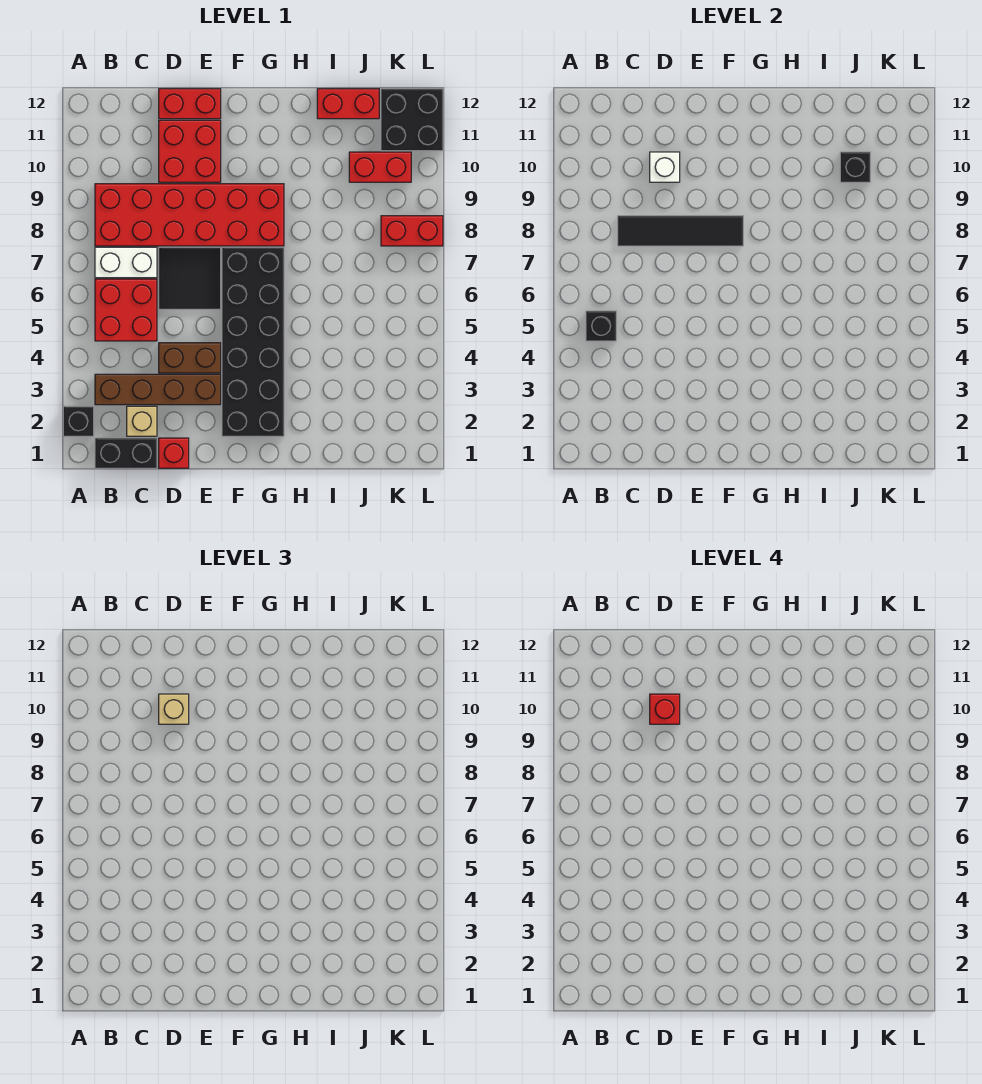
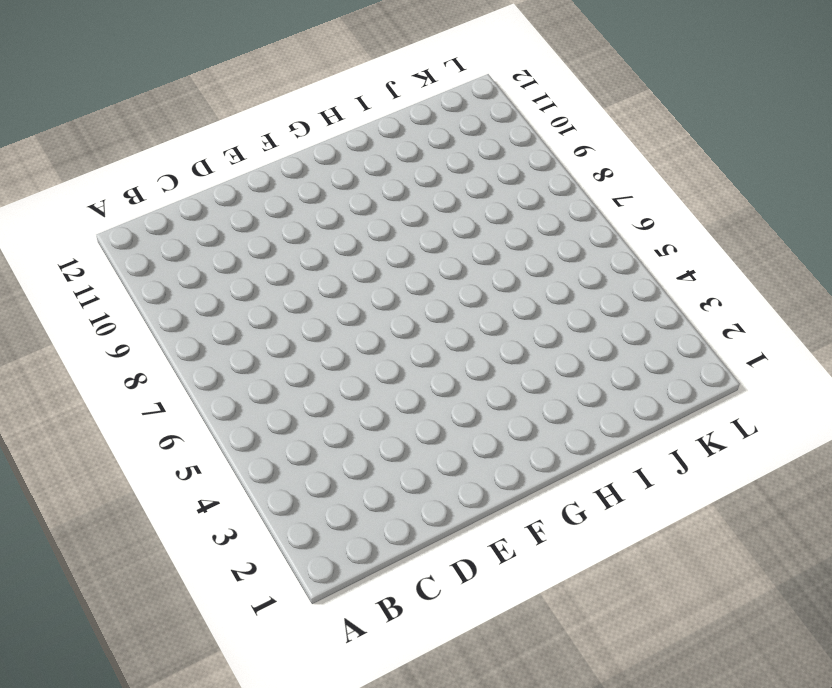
none -> black brick A2 level 1
none -> black brick B1:C1 level 1
none -> brown brick B3:E3 level 1

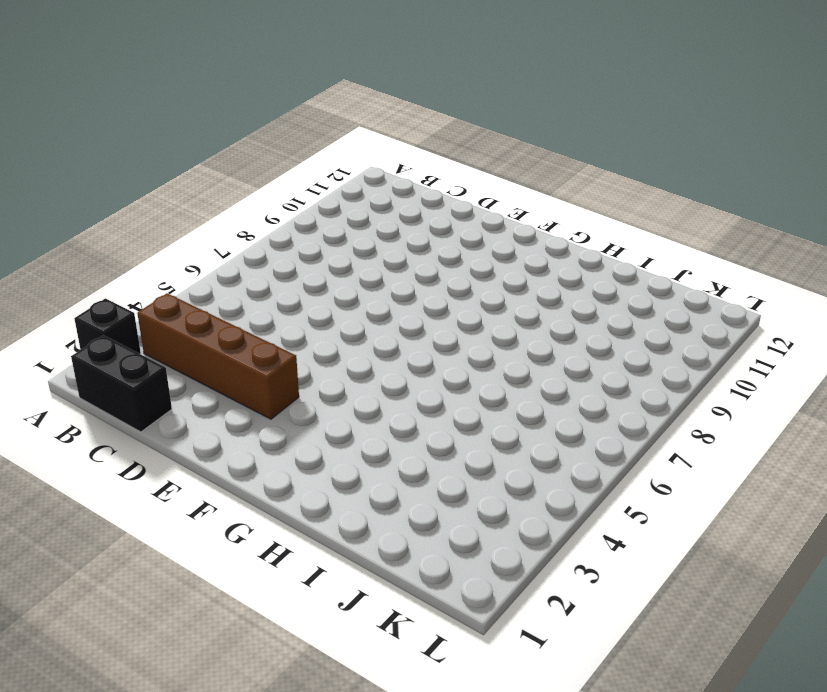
none -> red brick B5:C6 level 1
none -> white brick B7:C7 level 1
none -> red brick B8:G9 level 1

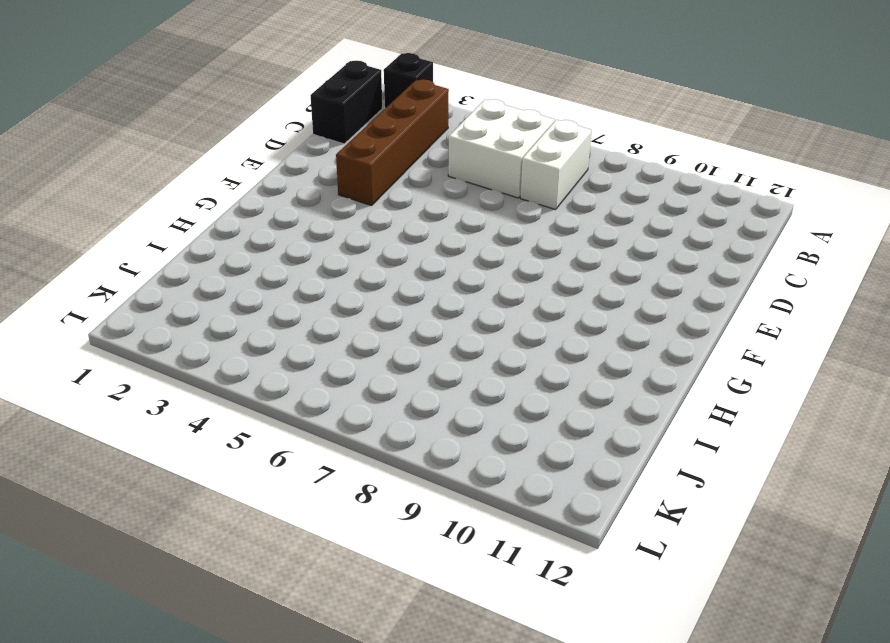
white brick B5:C6 level 1 -> red brick B5:C6 level 1
none -> red brick B8:G9 level 1
none -> tan brick C2 level 1
none -> red brick D1 level 1

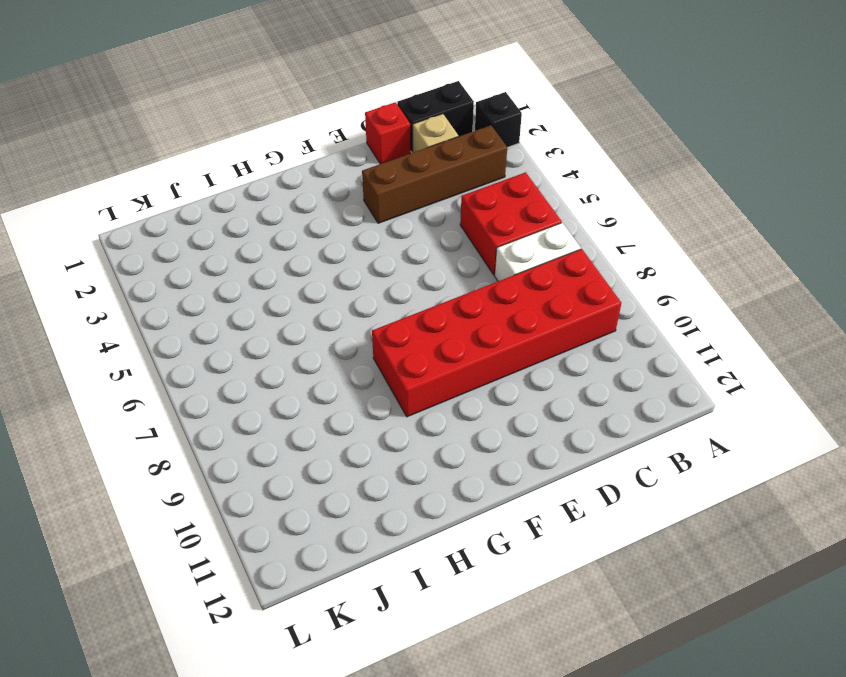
none -> brown brick D4:E4 level 1
none -> black tile D6:E7 level 1
none -> red brick D10:E11 level 1

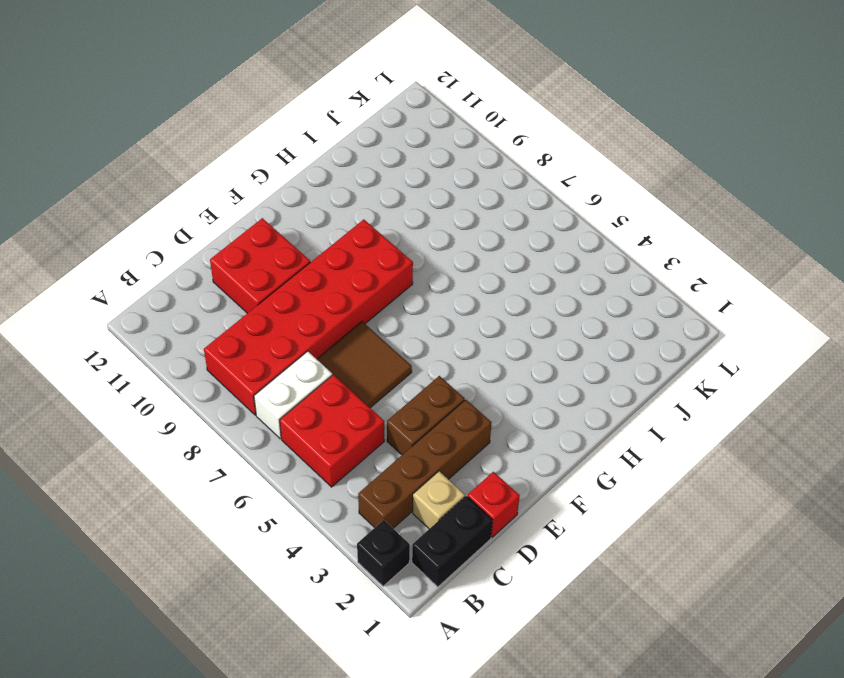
brown tile D6:E7 level 1 -> black tile D6:E7 level 1
none -> red brick D12:E12 level 1
none -> black brick F2:G7 level 1
none -> red brick I12:J12 level 1

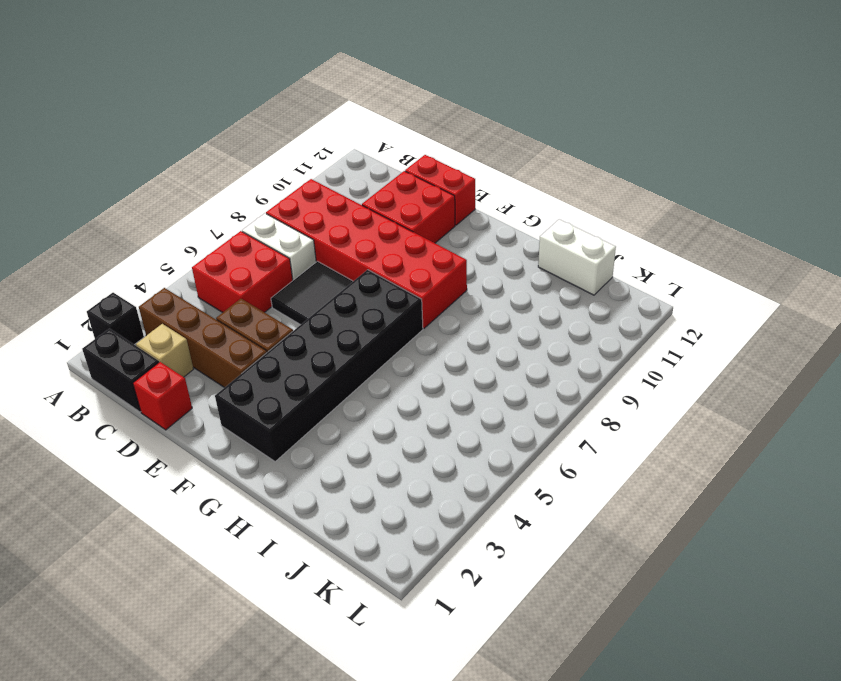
white brick I12:J12 level 1 -> red brick I12:J12 level 1
none -> red brick J10:K10 level 1
none -> red brick K8:L8 level 1
none -> black brick K11:L12 level 1

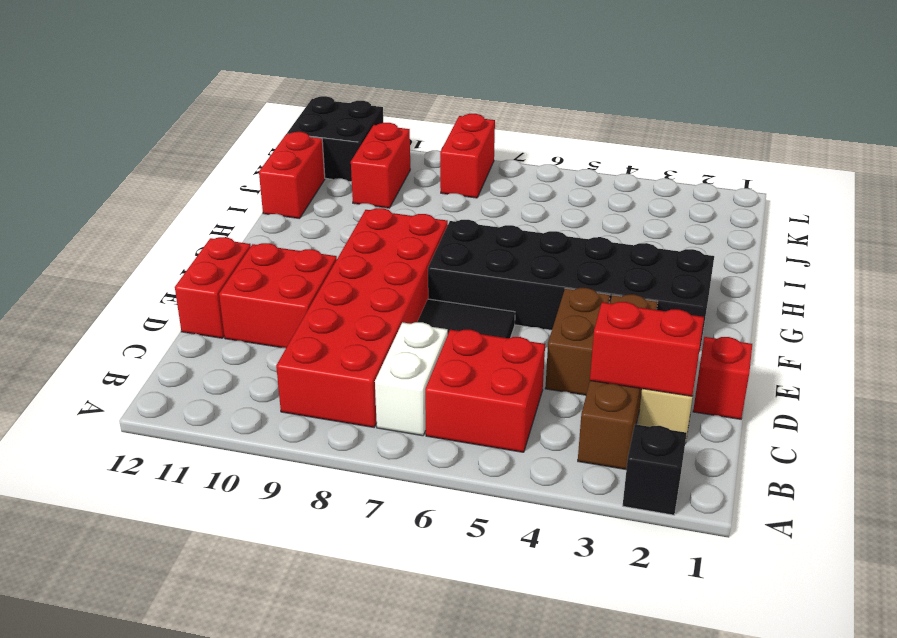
red brick C2:C3 level 2 -> none
none -> black brick B1:C1 level 1
none -> black brick B5 level 2
none -> black tile C8:F8 level 2

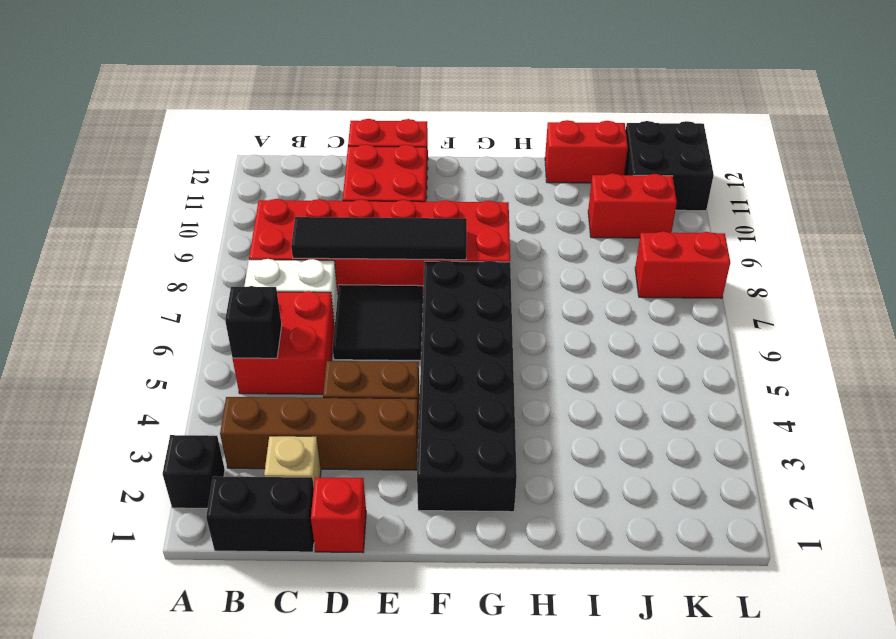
none -> white brick D10 level 2
none -> black brick J10 level 2
none -> tan brick D10 level 3

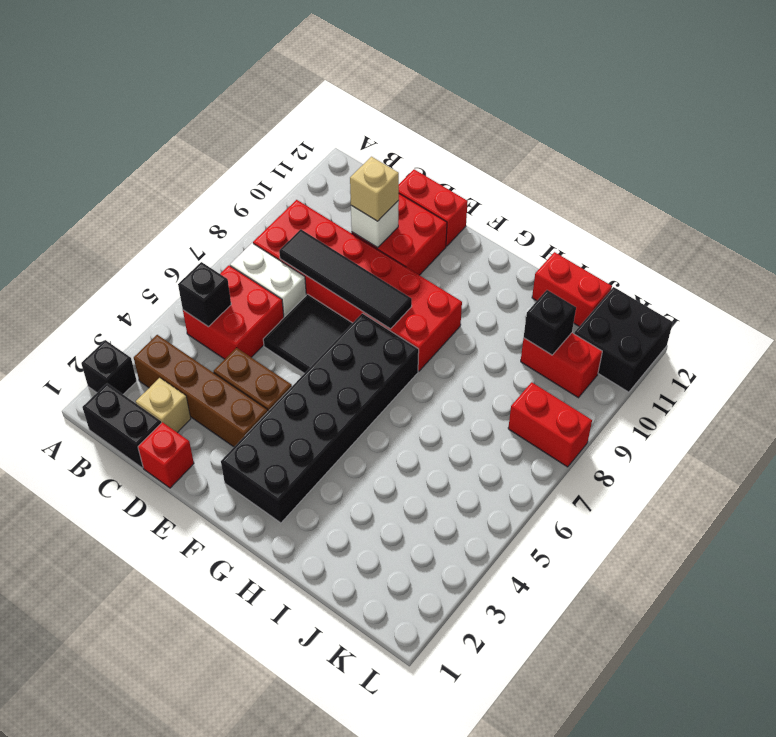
none -> red brick D10 level 4

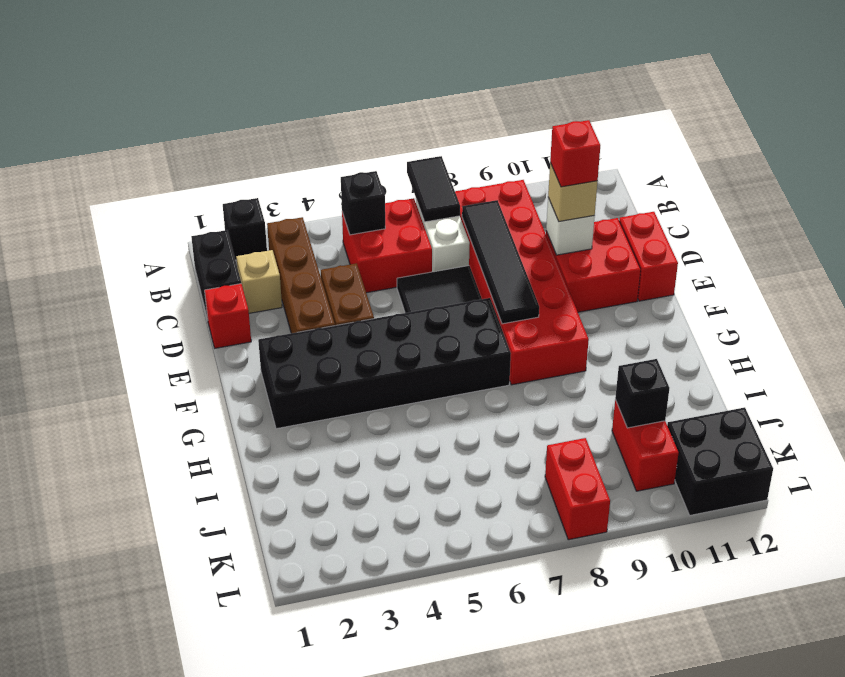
black tile A7:B7 level 2 -> none
none -> red brick I12:J12 level 1

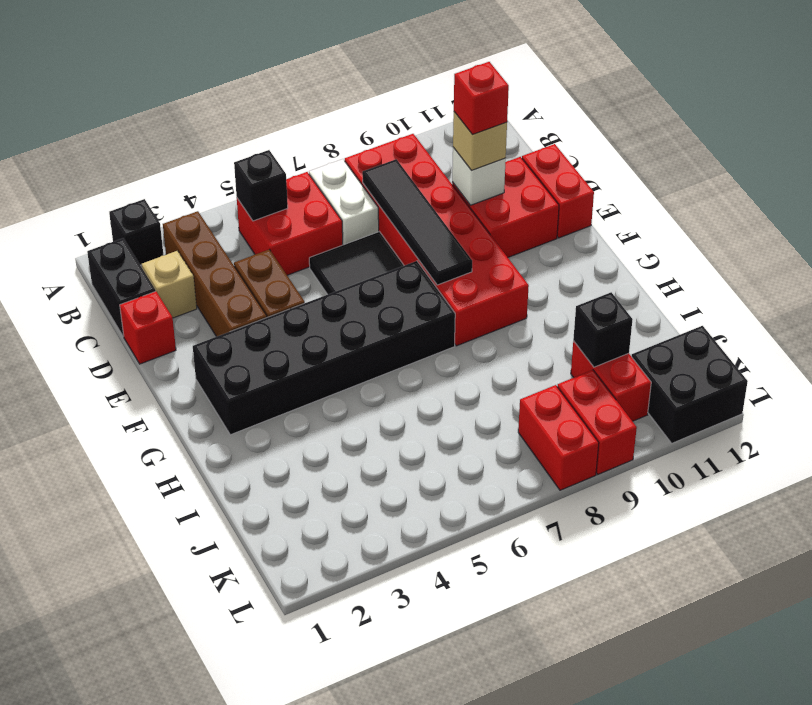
red brick K9:L9 level 1 -> red brick I12:J12 level 1

